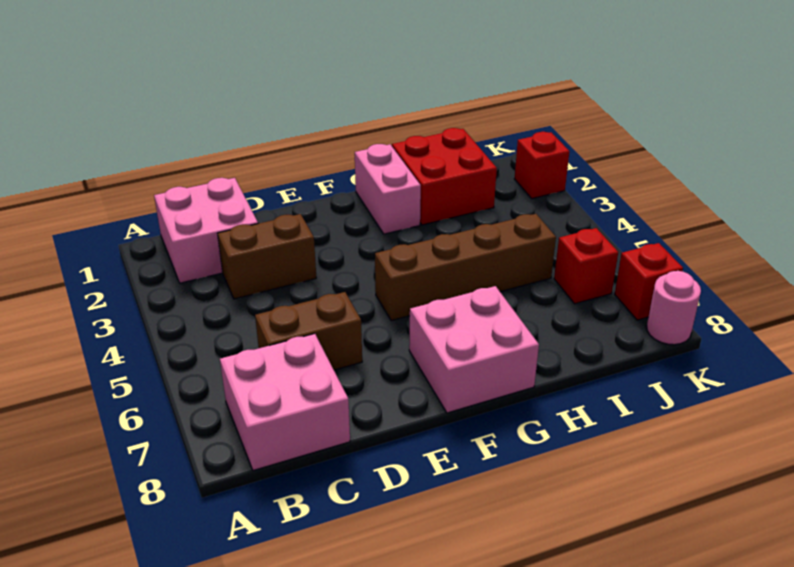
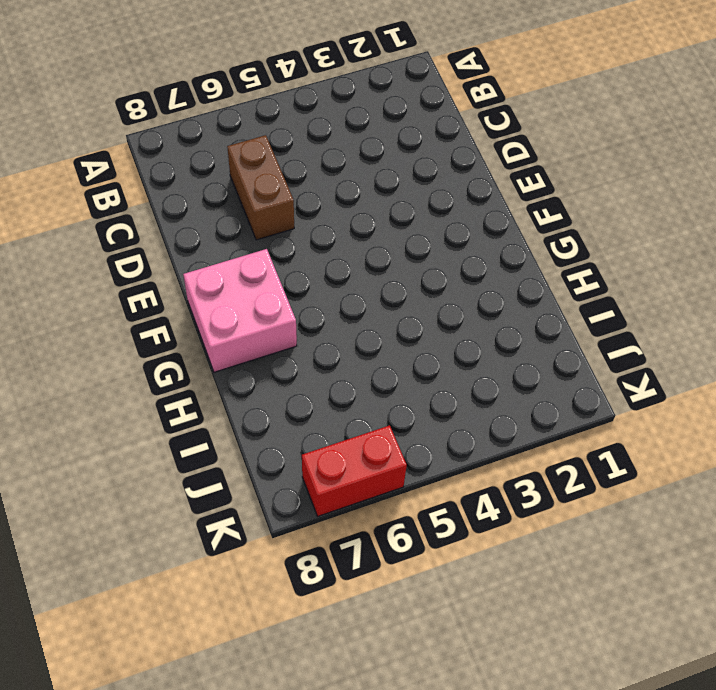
red brick K6:K7 level 1 -> red brick K7 level 1
none -> pink brick B1:C2 level 1
none -> pink brick B7:C8 level 1
none -> brown brick C3:D3 level 1

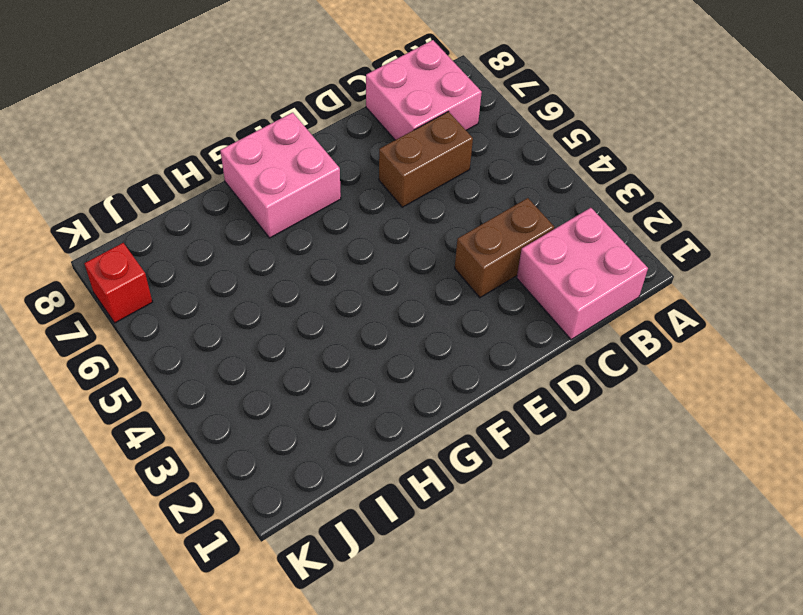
none -> brown brick F5:I5 level 1
none -> pink brick G1:G2 level 1
none -> red brick H1:I2 level 1

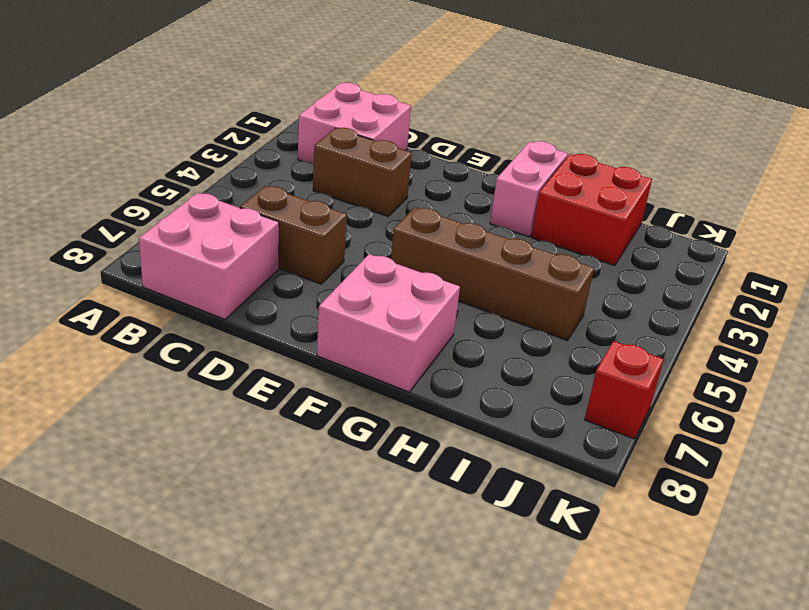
none -> red brick J6 level 1
none -> red brick K2 level 1
none -> pink round brick K8 level 1

